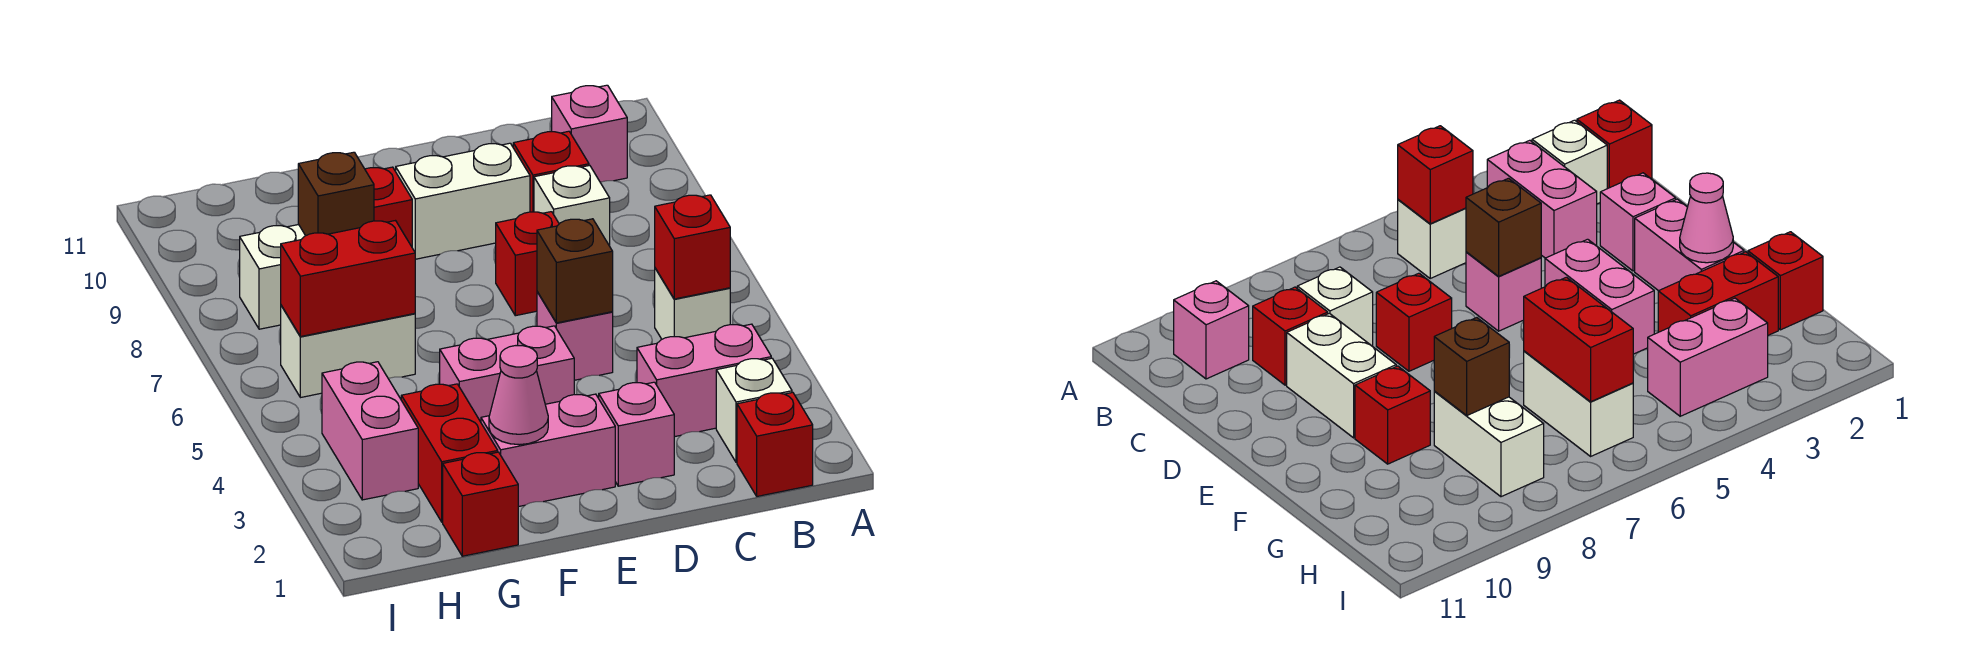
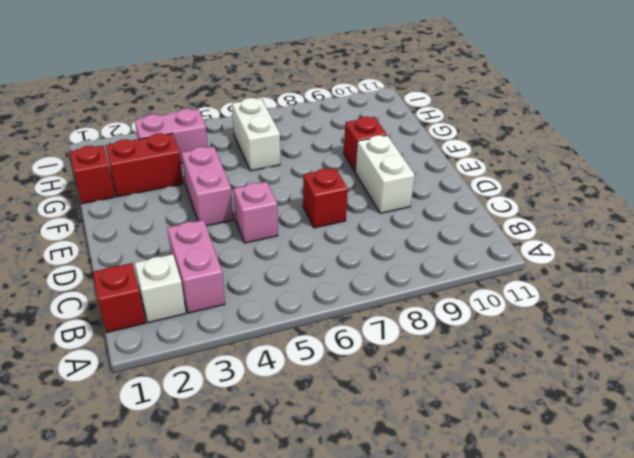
none -> white brick B5 level 1
none -> pink brick B10 level 1
none -> white brick C8 level 1

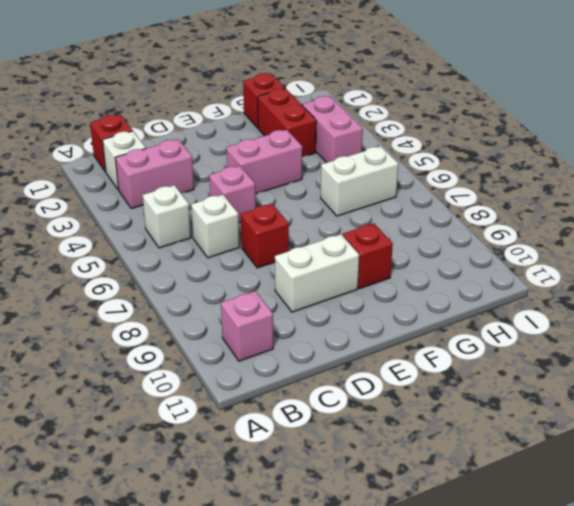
white brick C6 level 1 -> white brick C8 level 1
none -> red brick C9 level 1
none -> pink brick D2 level 1
none -> pink brick E2:F2 level 1

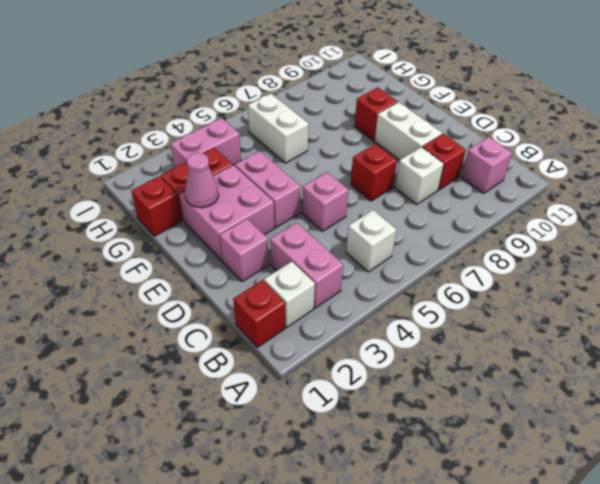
pink brick E2:F3 level 1 -> pink brick E2:F2 level 1
none -> white brick G8:H8 level 1
none -> red brick B5 level 2
none -> brown brick D5 level 2

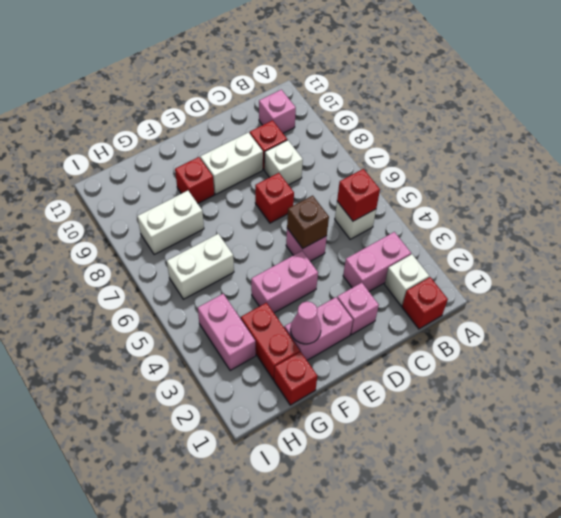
none -> red brick G6:H6 level 2
none -> brown brick G8 level 2

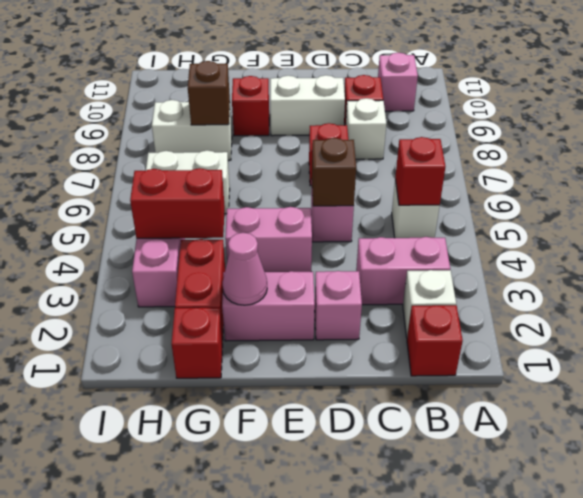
red brick G4:H4 level 2 -> red brick G6:H6 level 2

